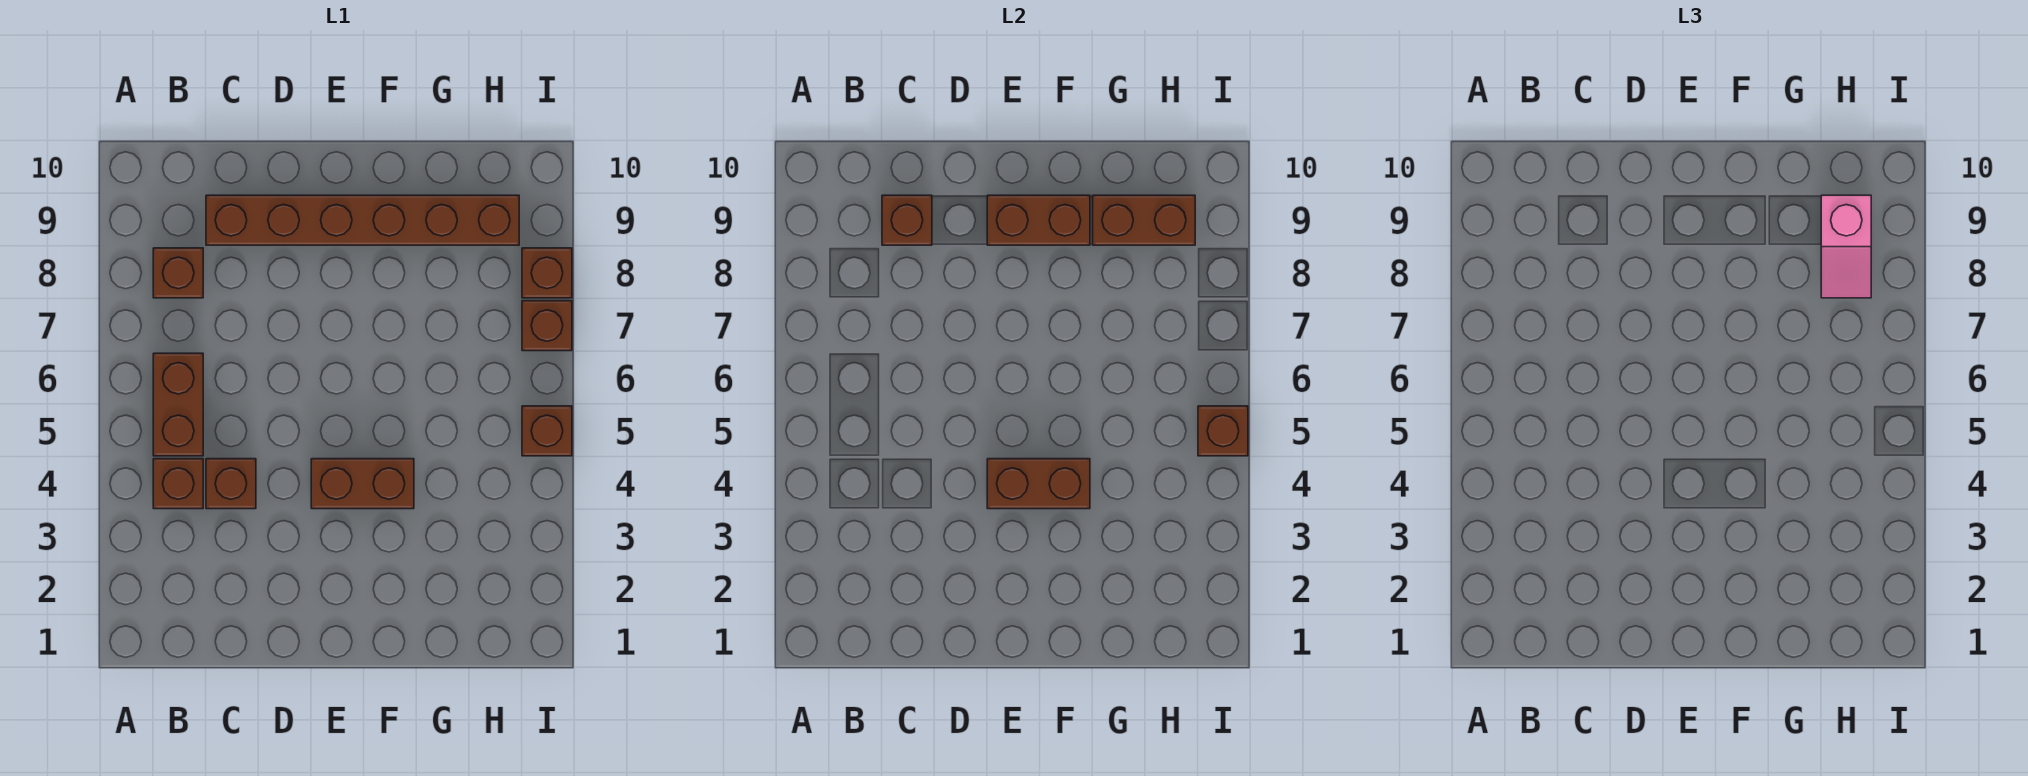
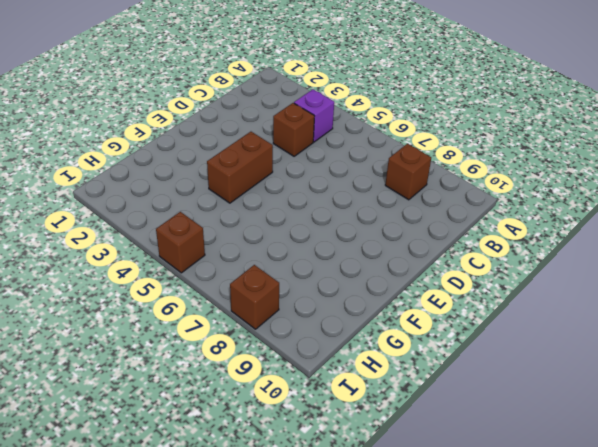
purple brick B4 level 1 -> brown brick B4 level 1
none -> brown brick B5:B6 level 1
none -> brown brick C9:H9 level 1
none -> brown brick I7 level 1

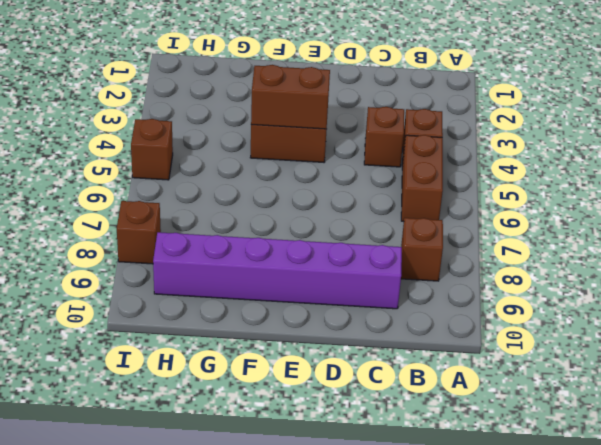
purple brick C9:H9 level 1 -> brown brick C9:H9 level 1
none -> brown brick I7 level 1
none -> brown brick C9 level 2
none -> brown brick E9:F9 level 2

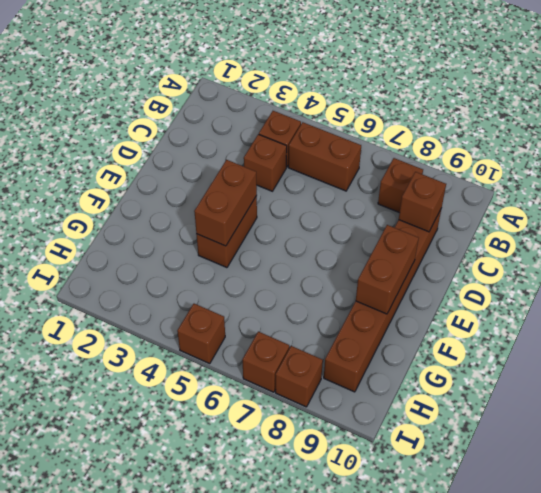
none -> brown brick G9:H9 level 2
none -> brown brick I5 level 2
none -> pink slope H8:H9 level 3 top 9

